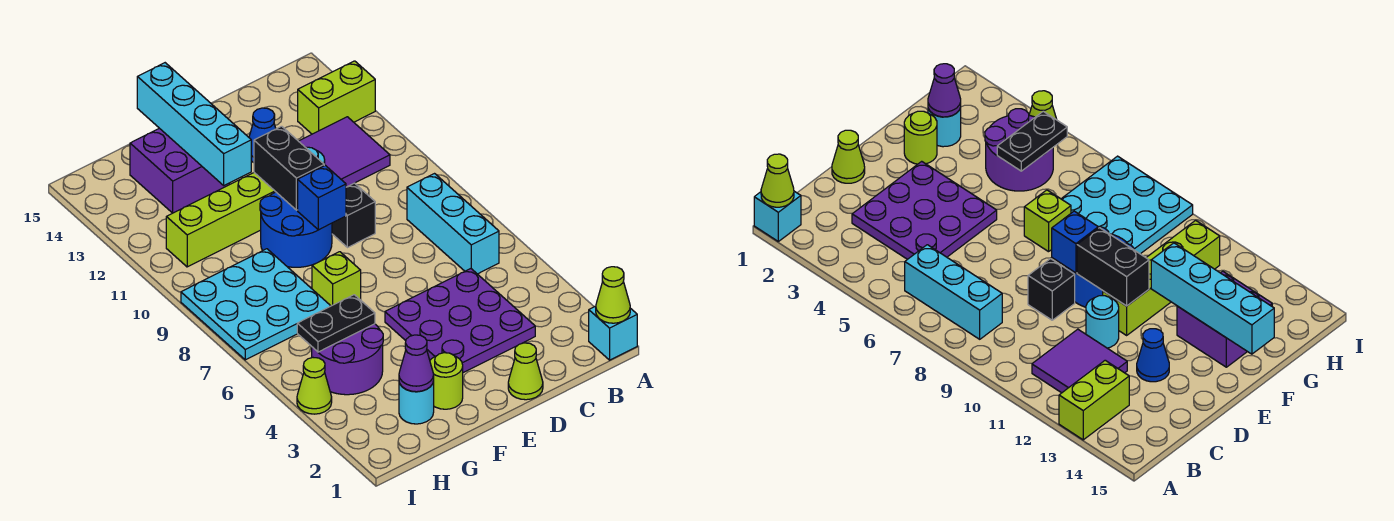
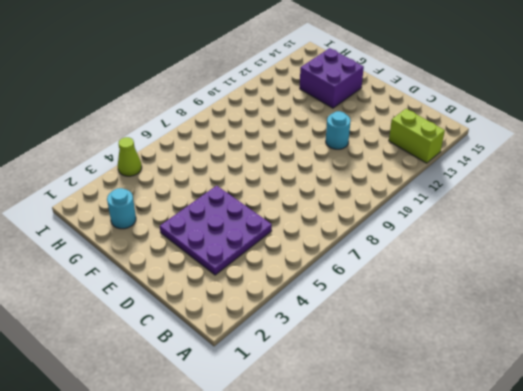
none -> cyan brick A1 level 1
none -> cyan brick B6:B8 level 1
none -> purple tile B11:C12 level 1

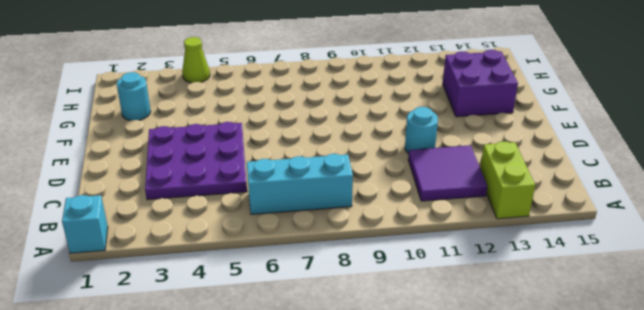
none -> lime cone D1 level 1
none -> black brick D9 level 1
none -> blue cone D13 level 1

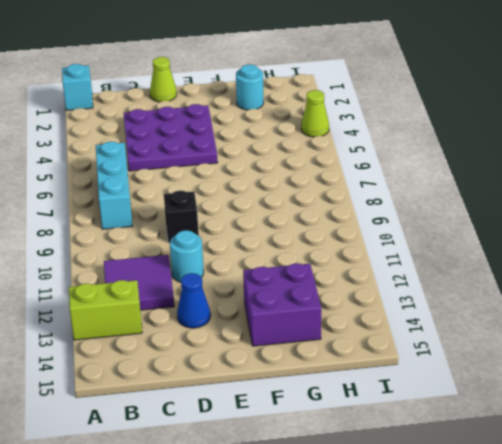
none -> blue round brick E9:F10 level 1
none -> lime brick E11:H11 level 1
none -> lime round brick F2 level 1

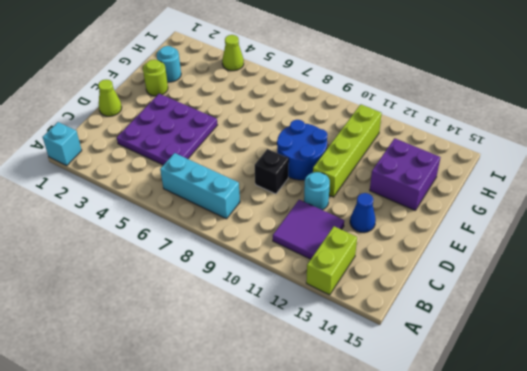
none -> lime brick F7 level 1
none -> purple round brick G4:H5 level 1
none -> cyan plate G7:I9 level 1

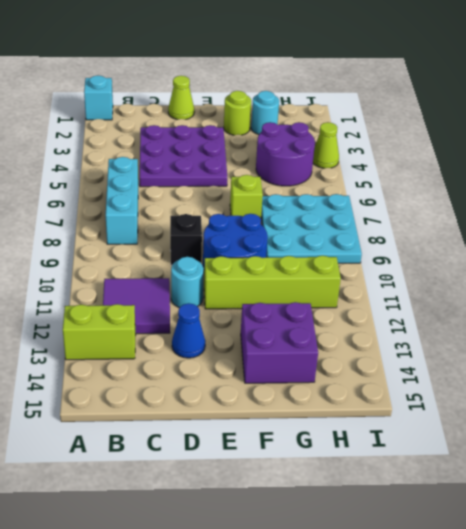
none -> lime cone A1 level 2
none -> blue brick E9 level 2
none -> black brick E10:E11 level 2

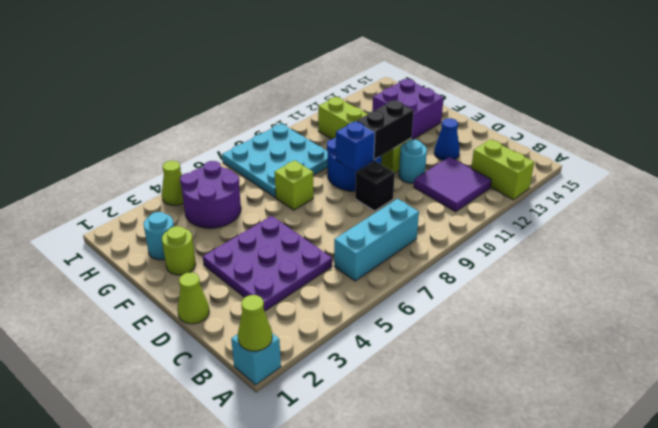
none -> cyan brick F12:F15 level 2
none -> purple cone G2 level 2
none -> black plate G5:H5 level 2

